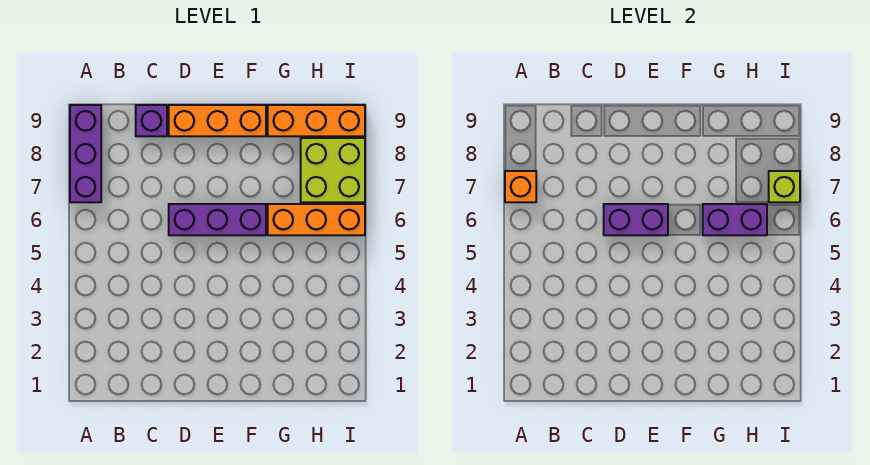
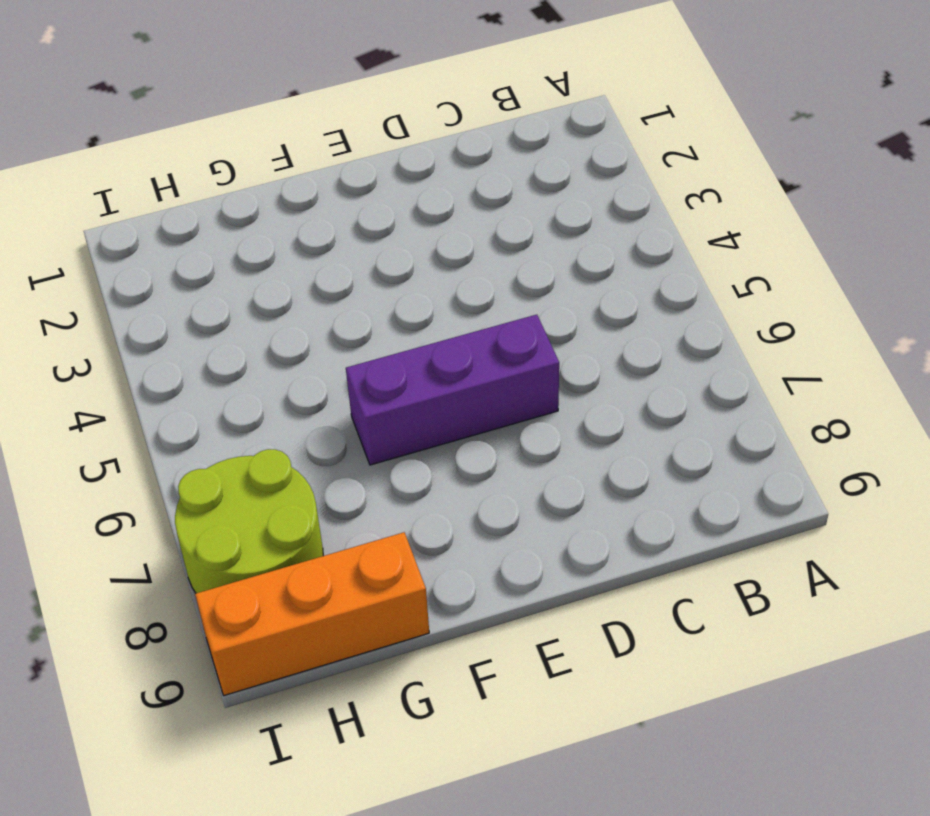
lime round brick H7:I8 level 1 -> lime brick H7:I8 level 1
none -> purple brick A7:A9 level 1
none -> purple brick C9 level 1

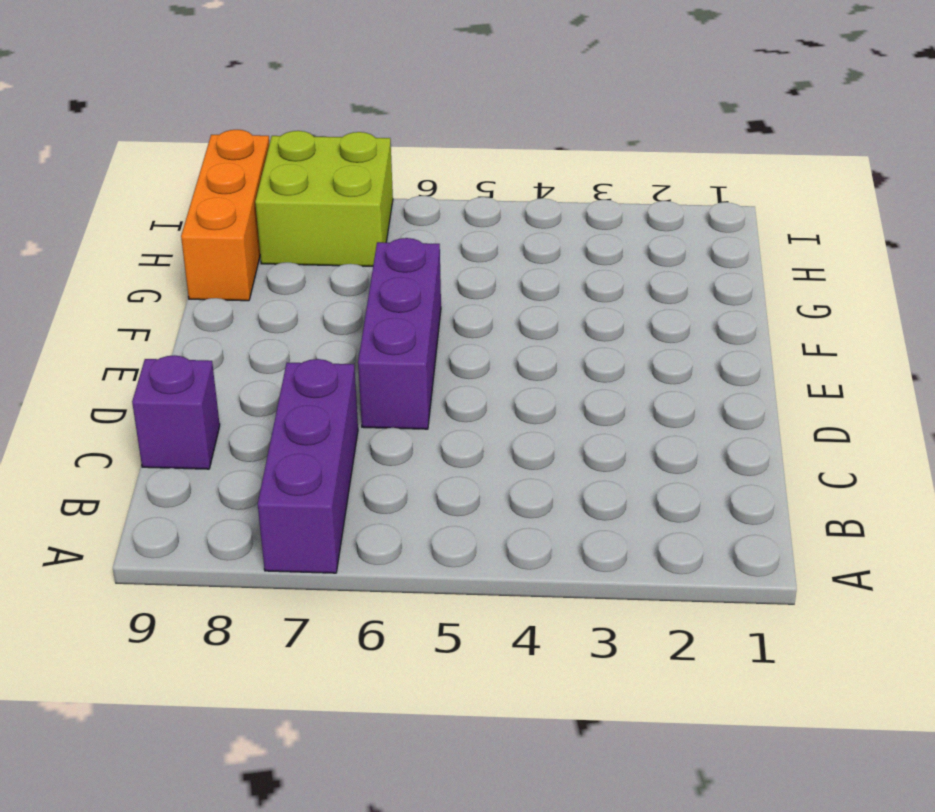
purple brick A7:C7 level 1 -> purple brick A7:A9 level 1
none -> orange brick D9:F9 level 1
none -> orange brick G6:I6 level 1

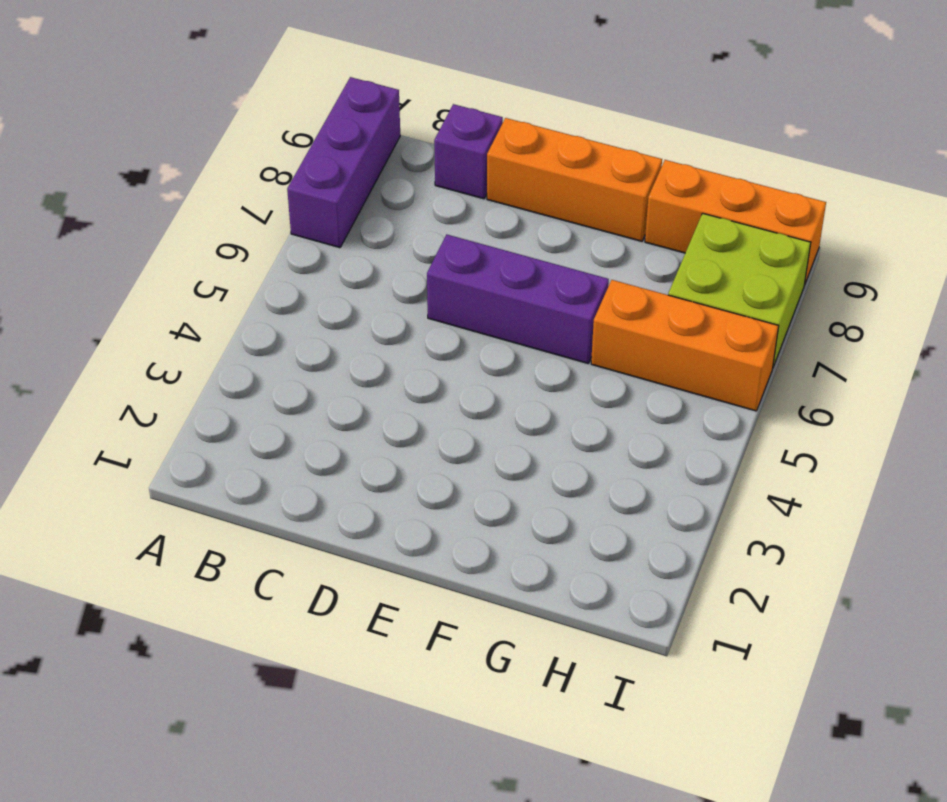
none -> orange brick A7 level 2
none -> purple brick D6:E6 level 2

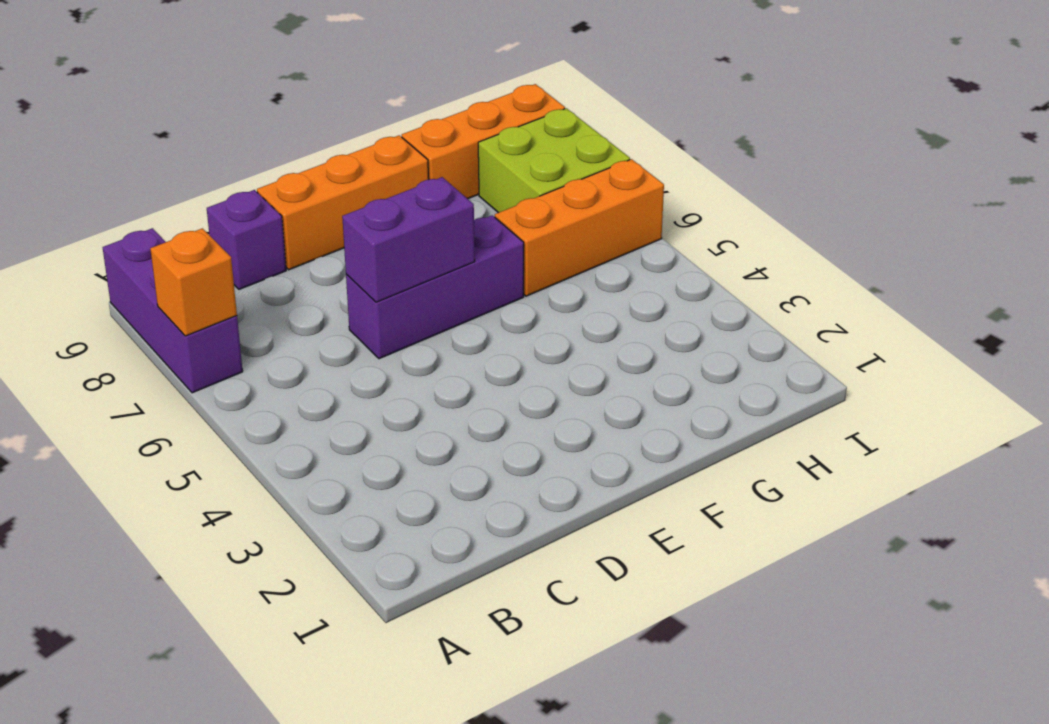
none -> purple brick G6:H6 level 2
none -> lime brick I7 level 2

